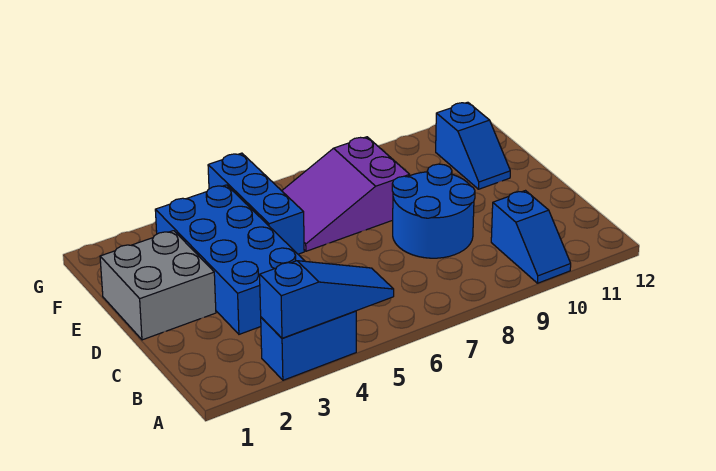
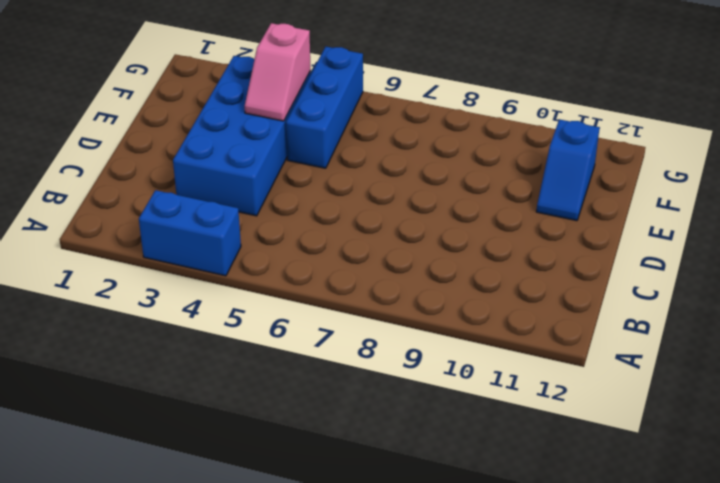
pink slope E4:F4 level 2 top F -> none
none -> blue slope A10:B10 level 1 top B
none -> blue round brick C8:D9 level 1

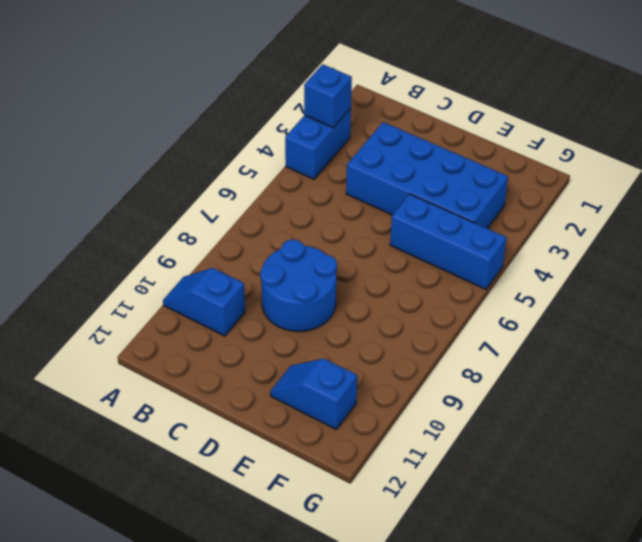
blue brick A3 level 2 -> blue slope A3:A5 level 2 top 3
none -> grey brick D1:E2 level 1
none -> purple slope E6:F8 level 1 top 8

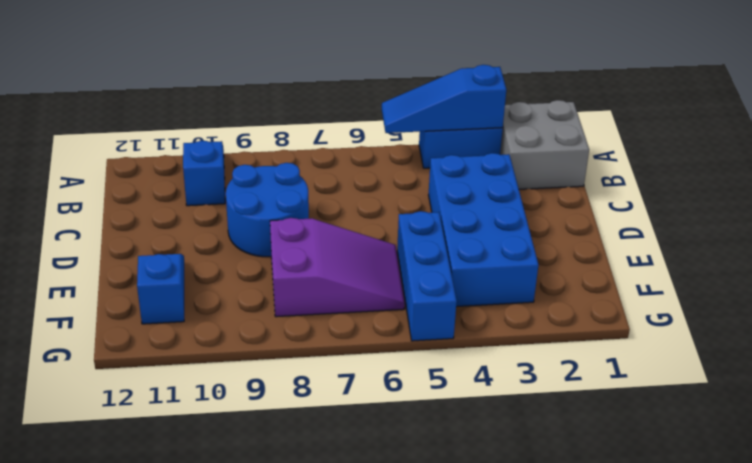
grey brick A1:B2 level 1 -> grey brick D1:E2 level 1

